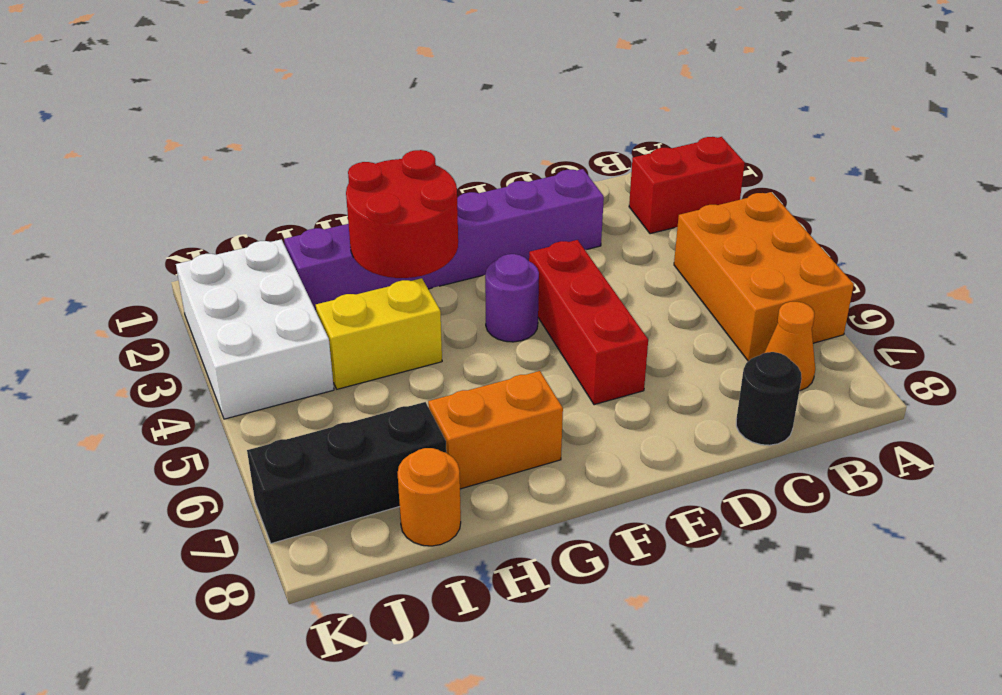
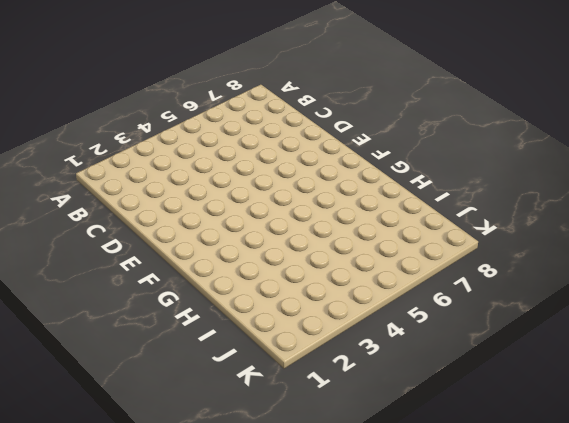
none -> red brick A2:B2 level 1
none -> orange brick A4:B6 level 1
none -> orange cone B7 level 1

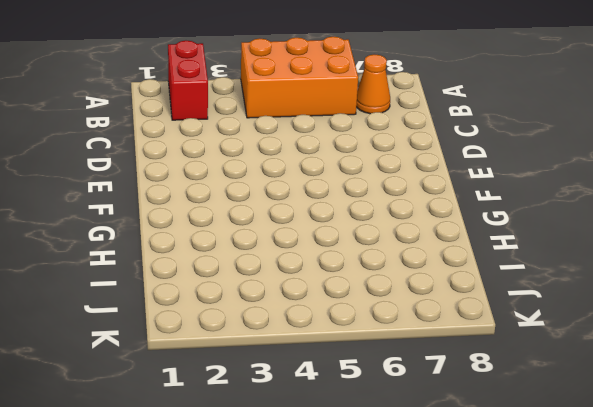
none -> black round brick C8 level 1
none -> purple brick D2:I2 level 1
none -> red brick E4:E6 level 1

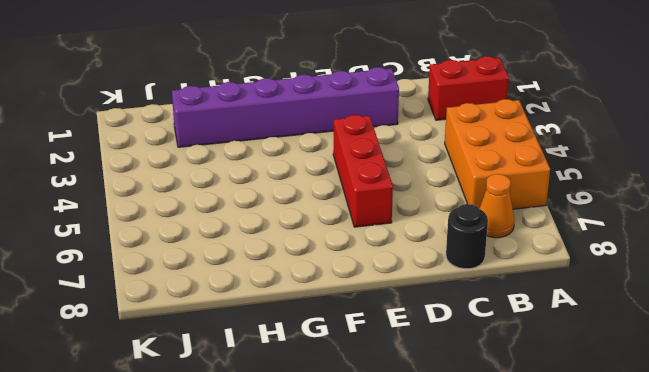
none -> purple round brick F4 level 1
none -> orange brick G7:H7 level 1
none -> yellow brick H4:I4 level 1

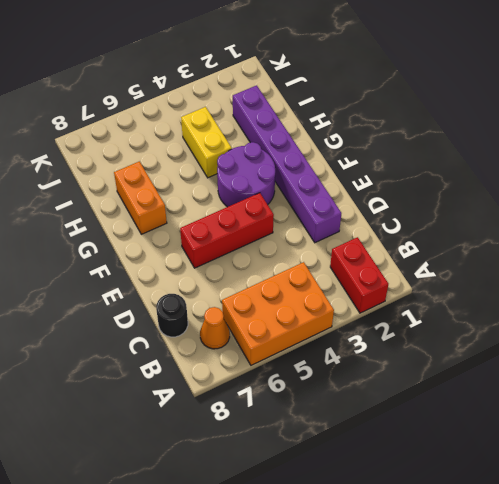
purple round brick F3:G4 level 1 -> purple round brick F4 level 1
none -> black brick I7:K7 level 1
none -> orange round brick I8 level 1
none -> white brick J2:K4 level 1

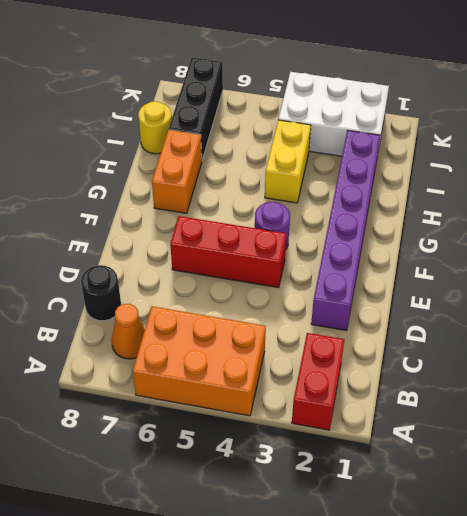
yellow round brick I8 level 1 -> orange round brick I8 level 1
none -> red round brick G2:H3 level 2

